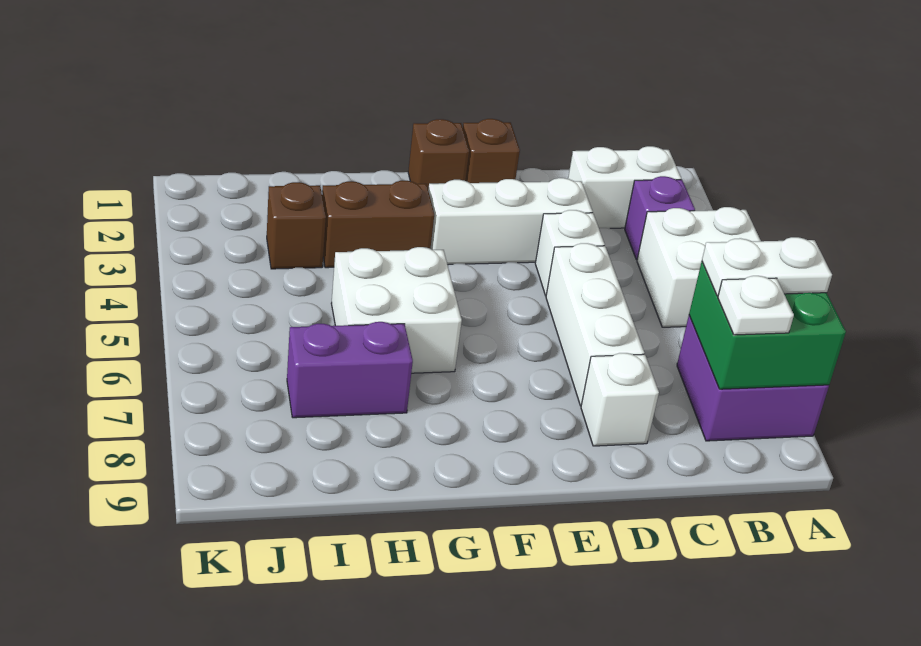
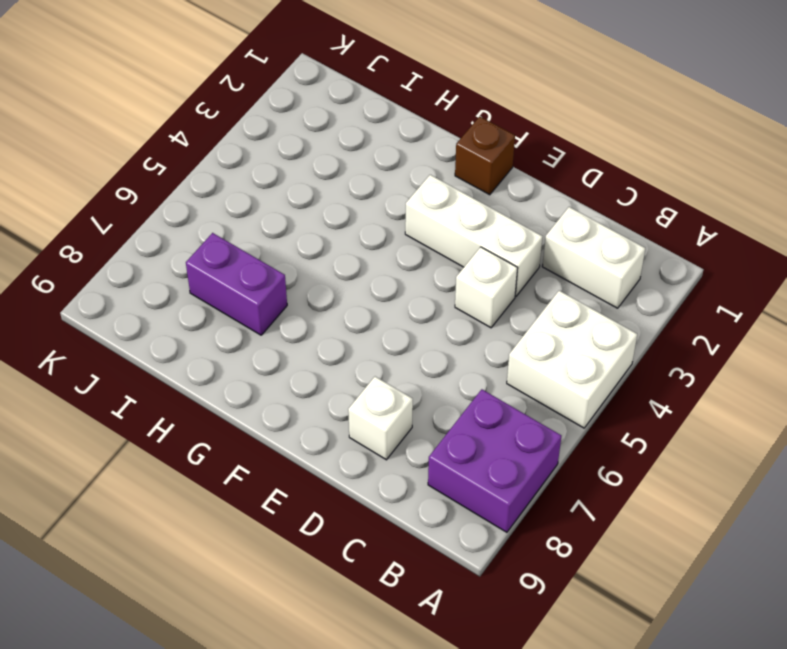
none -> purple brick B3 level 1
none -> white brick D5:D7 level 1
none -> brown brick E1 level 1

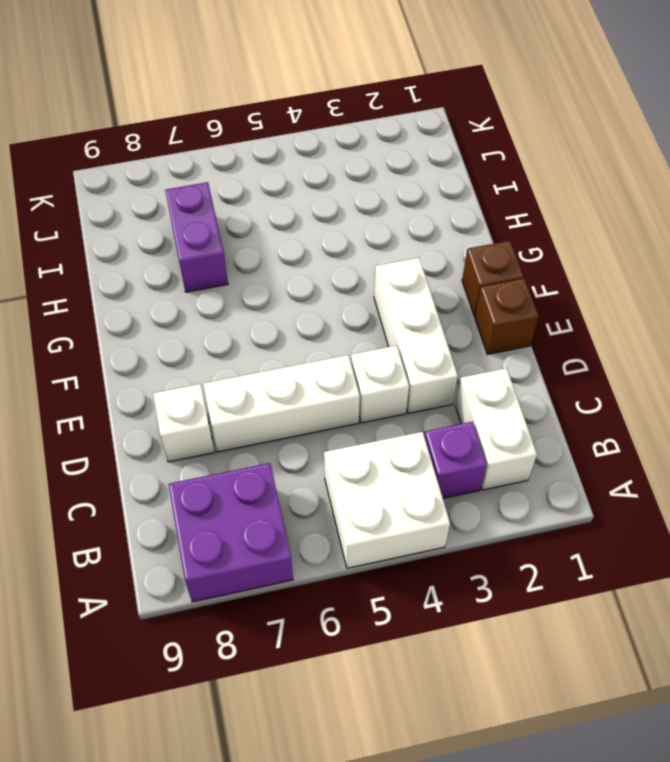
none -> brown brick G3:H3 level 1
none -> white brick G5:H6 level 1
none -> brown brick I3 level 1

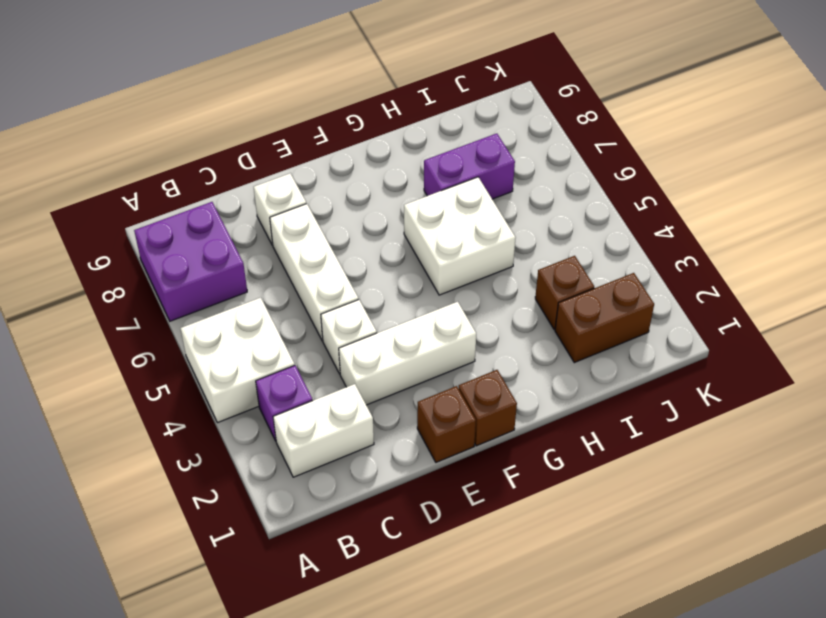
brown brick I2:J2 level 1 -> brown brick G3:H3 level 1
none -> green brick A7:B8 level 2
none -> white plate A7:B7 level 3
none -> white plate B8 level 3

